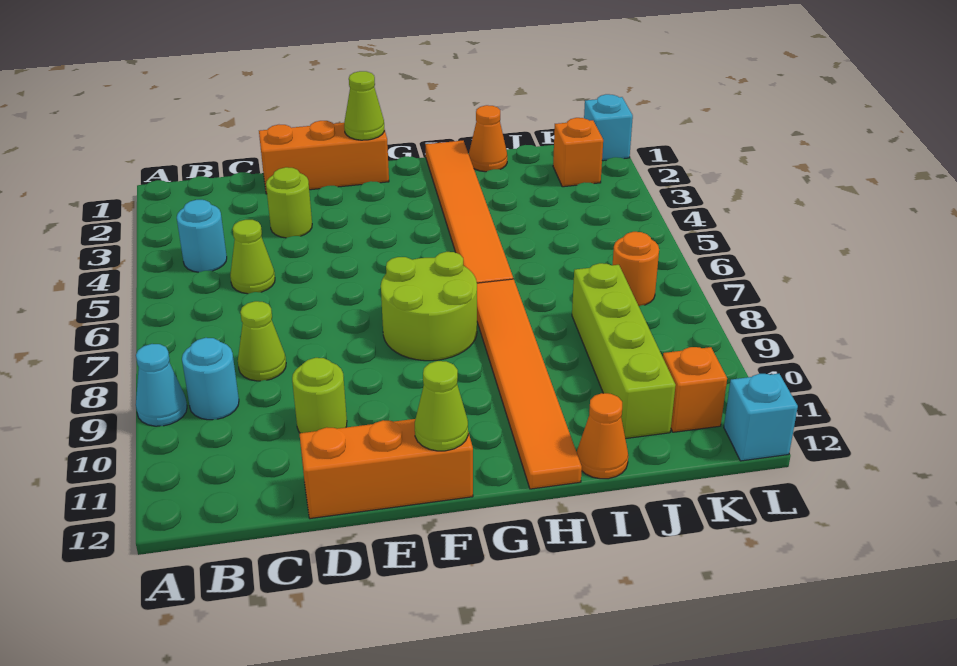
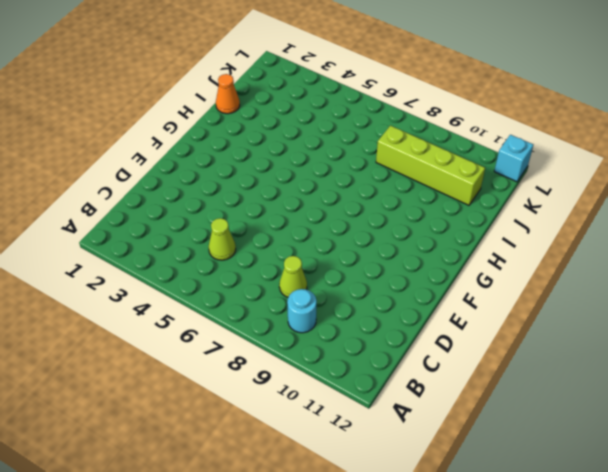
none -> cyan cone A9 level 1
none -> cyan round brick B4 level 1
none -> orange brick D1:F1 level 1

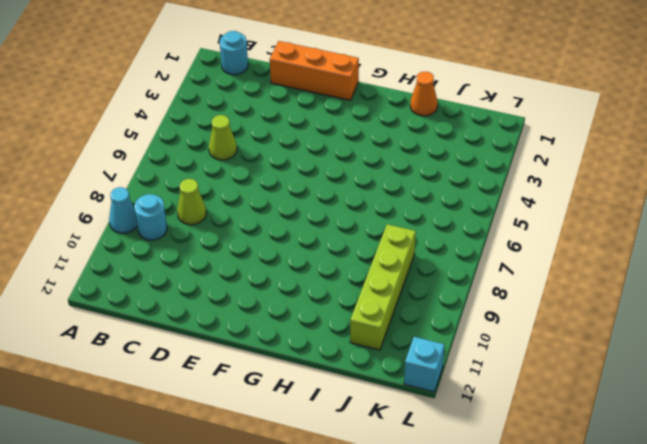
cyan round brick B1 level 1 -> cyan round brick B4 level 1
none -> lime round brick D3 level 1
none -> lime round brick D10 level 1
none -> orange brick D12:F12 level 1

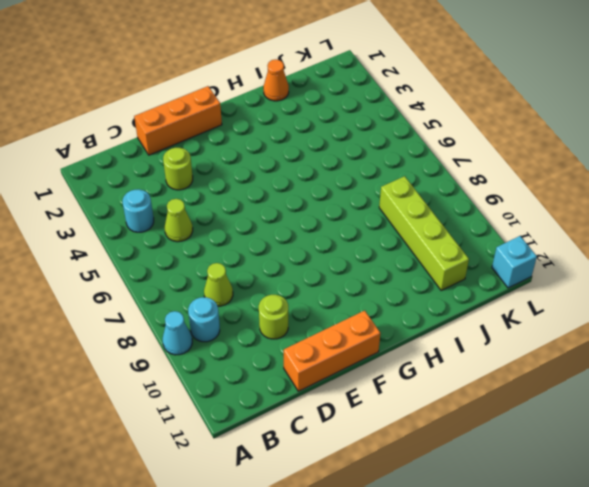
none -> lime round brick F7:G8 level 1
none -> orange tile H1:H6 level 1
none -> orange tile H7:H12 level 1

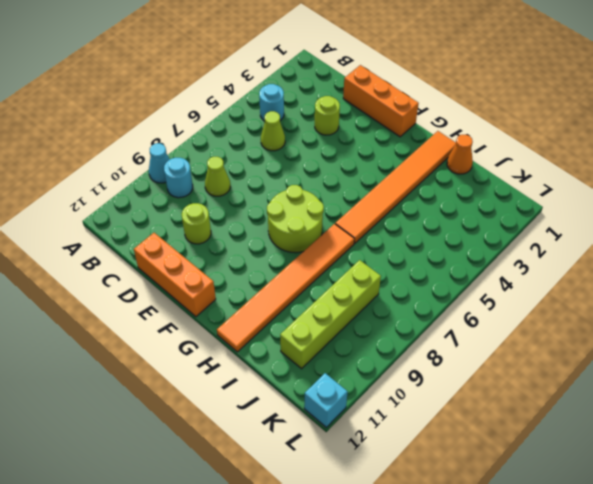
none -> orange cone I12 level 1
none -> orange brick K2 level 1
none -> orange round brick K7 level 1

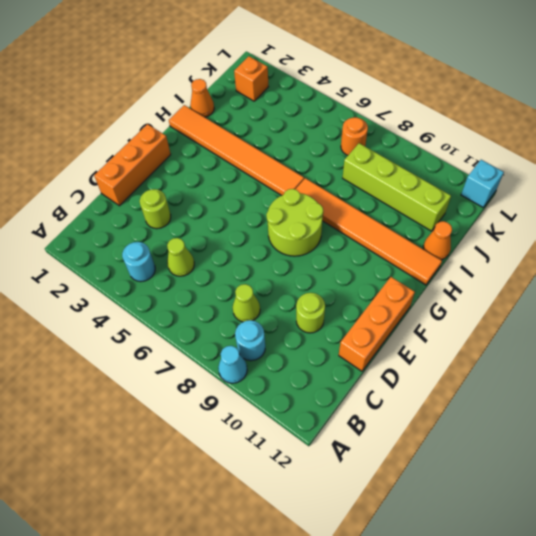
none -> orange brick K11 level 1
none -> cyan brick L1 level 1
none -> lime cone F1 level 2

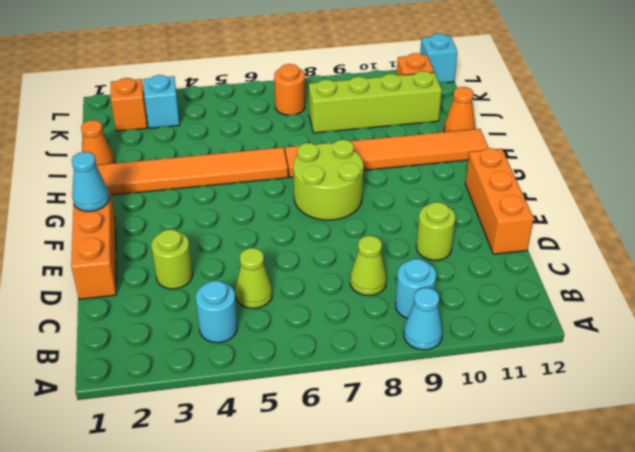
cyan cone F1 level 2 -> lime cone F1 level 2
cyan brick K3 level 1 -> cyan brick L1 level 1
none -> lime cone F12 level 2

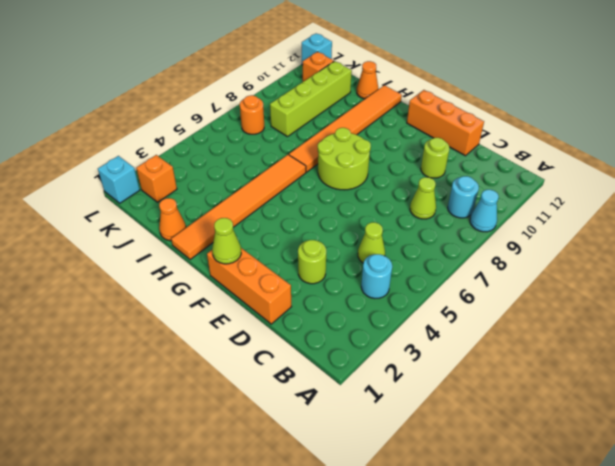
none -> lime cone F12 level 2

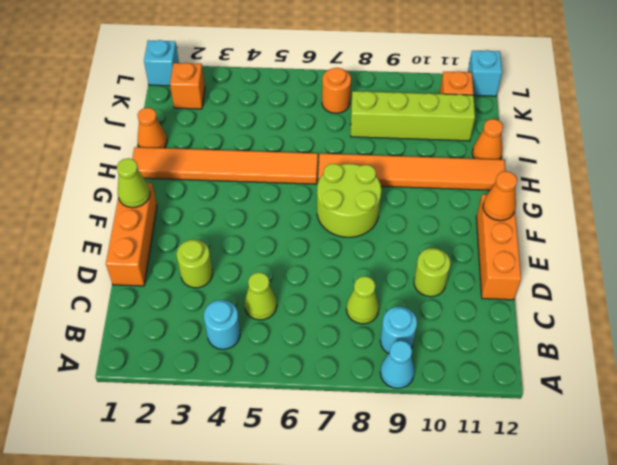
orange cone F12 level 2 -> lime cone F12 level 2

